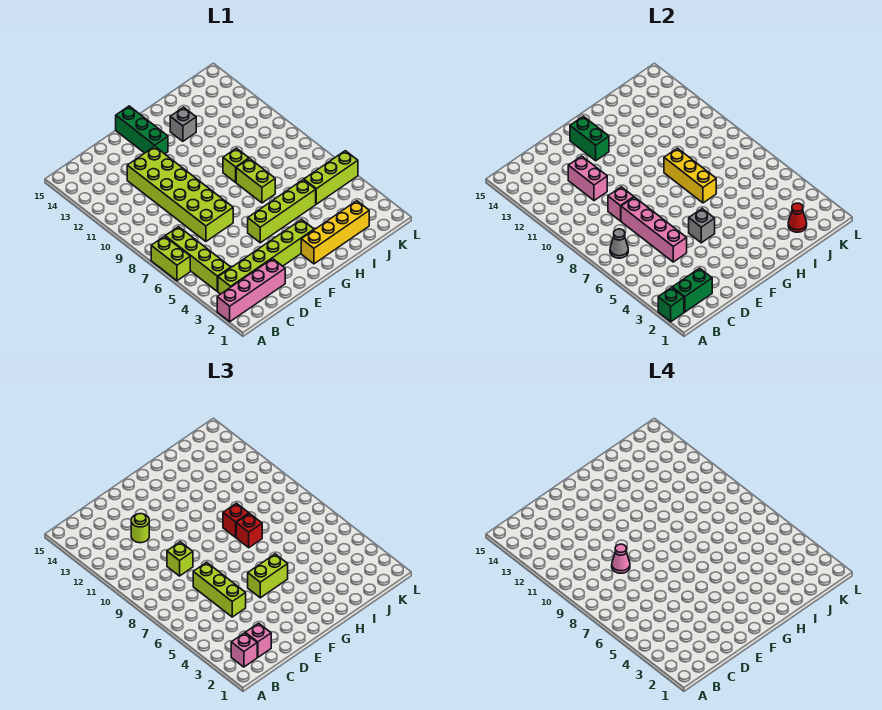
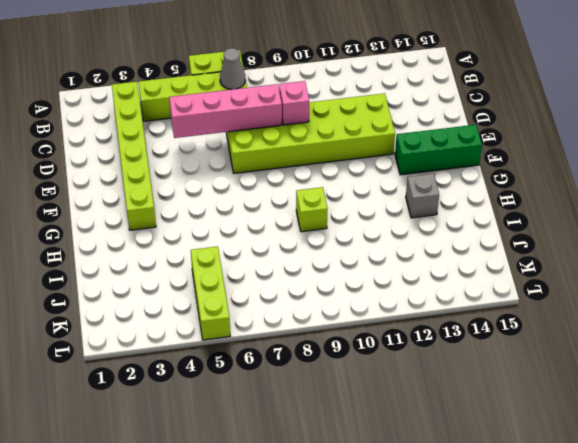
none -> pink brick A2:D2 level 1
none -> lime brick F5:I5 level 1
none -> yellow brick G2:J2 level 1
none -> lime brick H7:H8 level 1

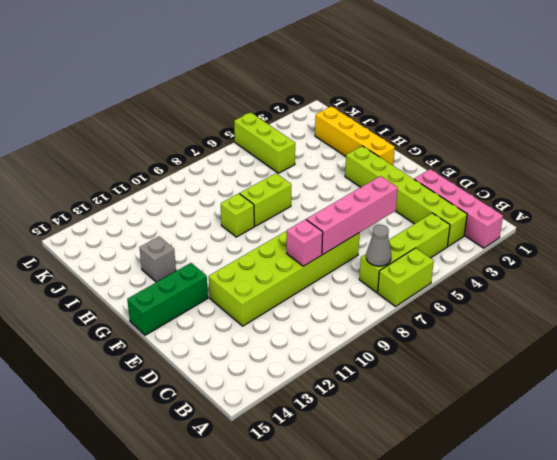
none -> lime brick F5:I5 level 1
none -> green brick A2 level 2
none -> green brick B2:C2 level 2
none -> pink brick D11:D12 level 2

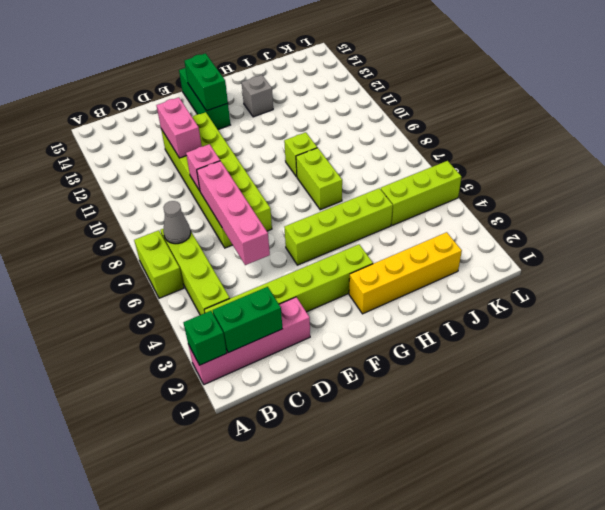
none -> grey brick F5 level 2
none -> yellow brick H7:H9 level 2
none -> red cone J2 level 2
none -> pink brick B2 level 3

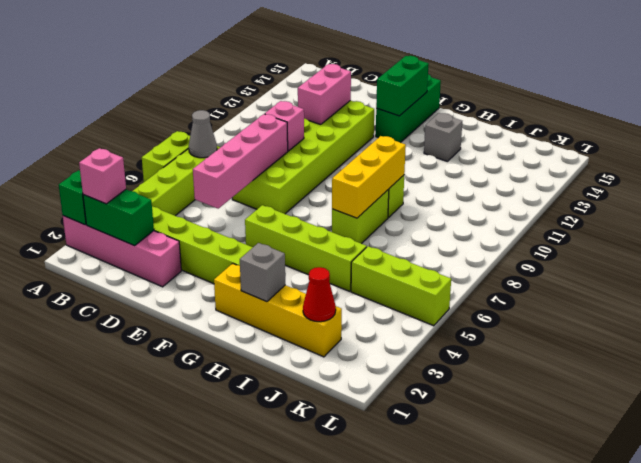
grey brick H2 level 2 -> grey brick F5 level 2
none -> pink brick C2 level 3
none -> lime brick D5:D7 level 3
none -> lime brick D9 level 3
none -> lime round brick D12 level 3

